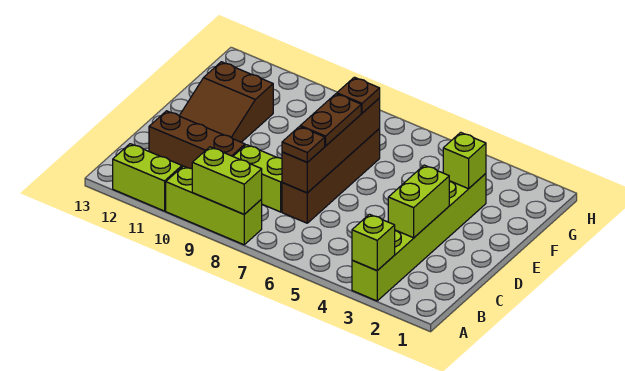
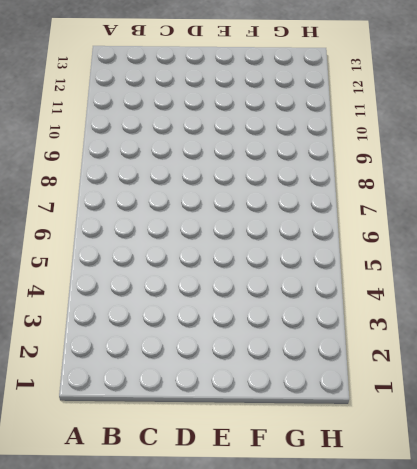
none -> lime brick A3:F3 level 1
none -> lime brick A8:A10 level 1
none -> lime brick A11:A12 level 1

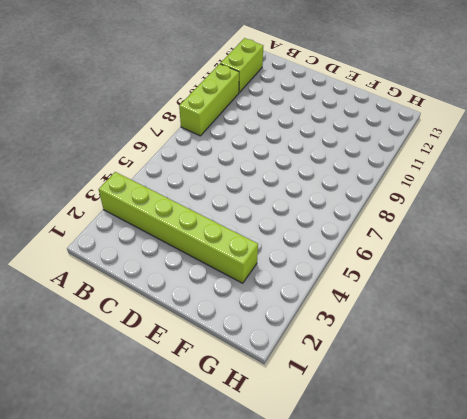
none -> brown brick C7:F7 level 1
none -> lime brick C8:C9 level 1
none -> brown brick C10:C12 level 1

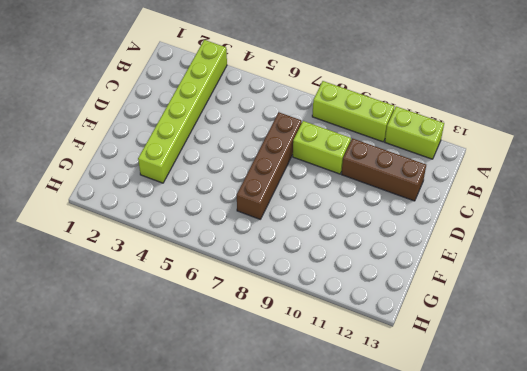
none -> brown slope D11:F12 level 1 top F
none -> lime brick A3 level 2
none -> lime brick A8:A9 level 2

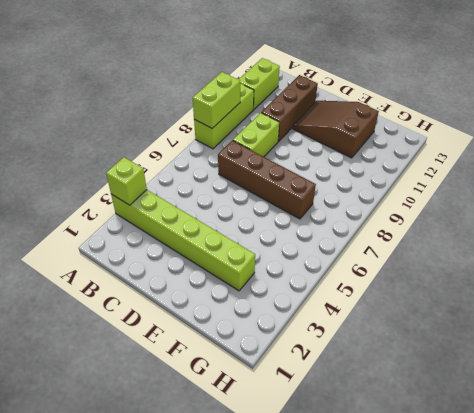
none -> lime brick C3:D3 level 2
none -> brown brick C7:F7 level 2
none -> lime brick F3 level 2

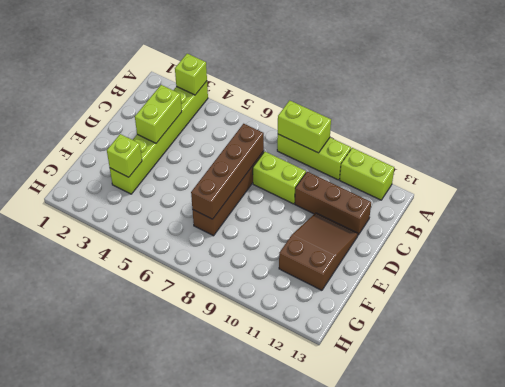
none -> brown plate C7 level 3
none -> brown plate D7:E7 level 3
none -> brown plate F7 level 3

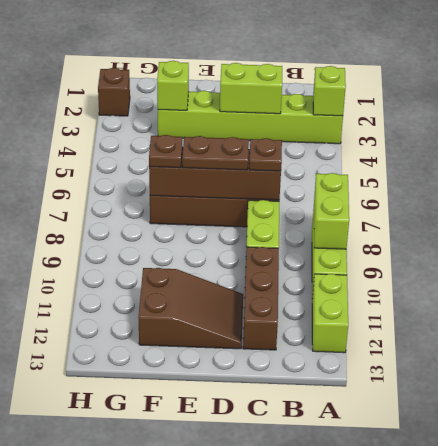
brown brick H2 level 1 -> none

